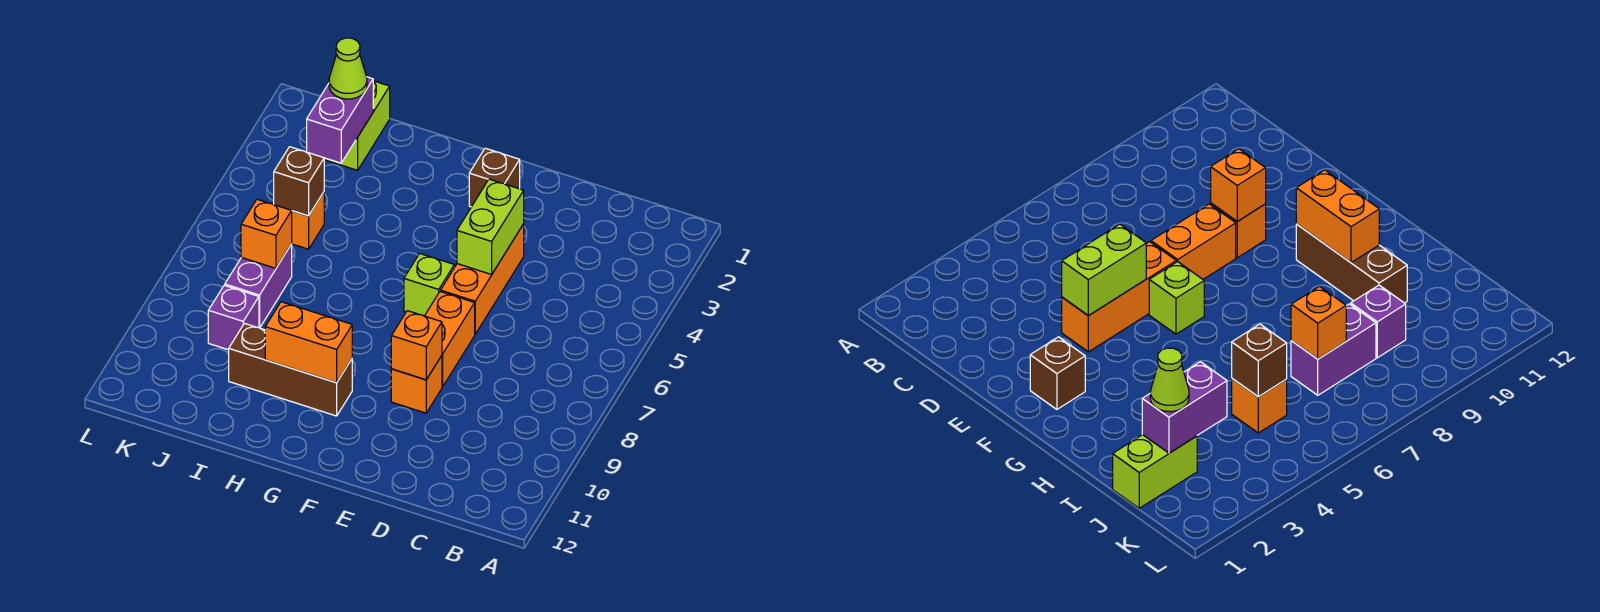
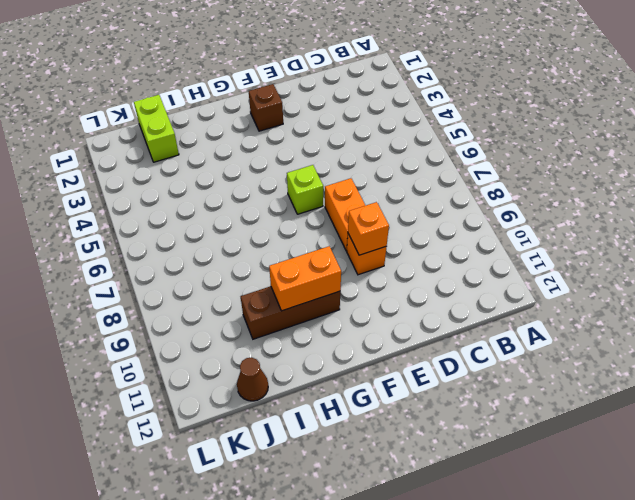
brown cone J12 level 1 -> none
none -> orange brick E4:E6 level 1
none -> orange brick J5 level 1
none -> purple brick J7:J8 level 1

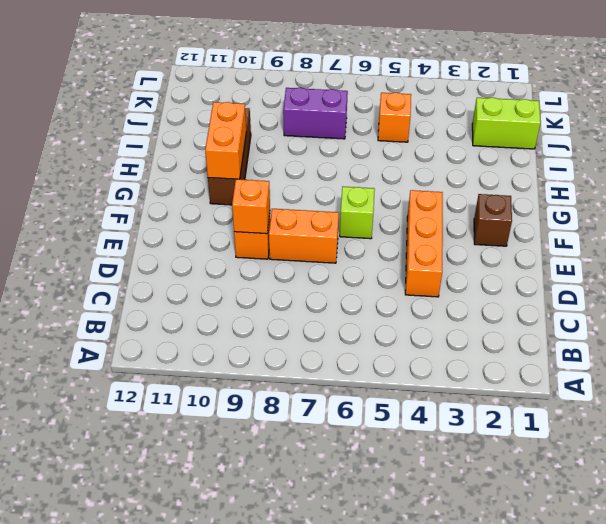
orange brick D4:F4 level 1 -> orange brick E4:E6 level 1
none -> purple brick J9 level 1
none -> lime brick E4:E5 level 2
none -> purple brick J2:J3 level 2

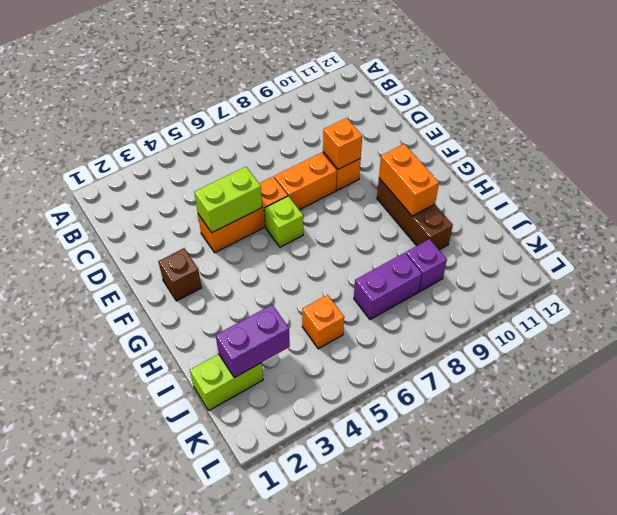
none -> brown brick J5 level 2
none -> orange brick J7 level 2
none -> lime cone J2 level 3

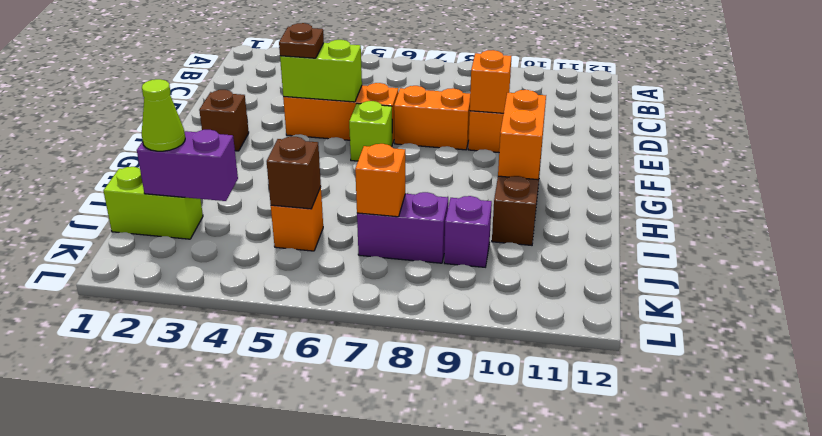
brown plate E4 level 3 -> none

